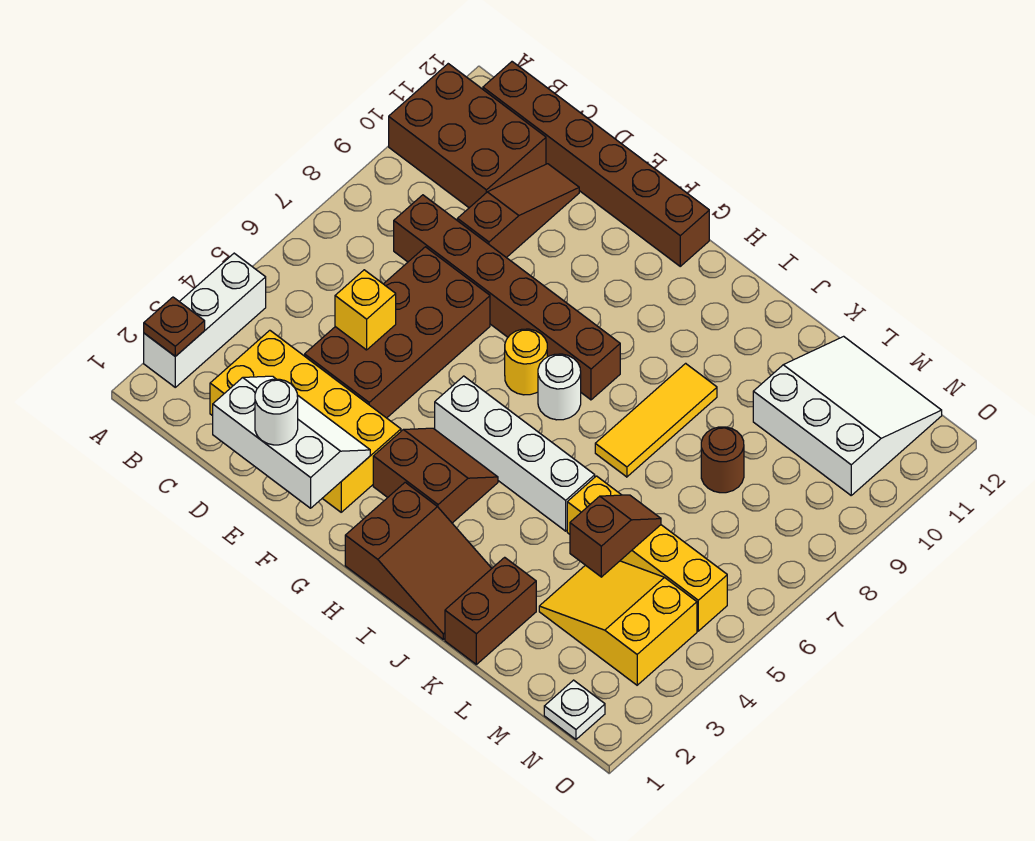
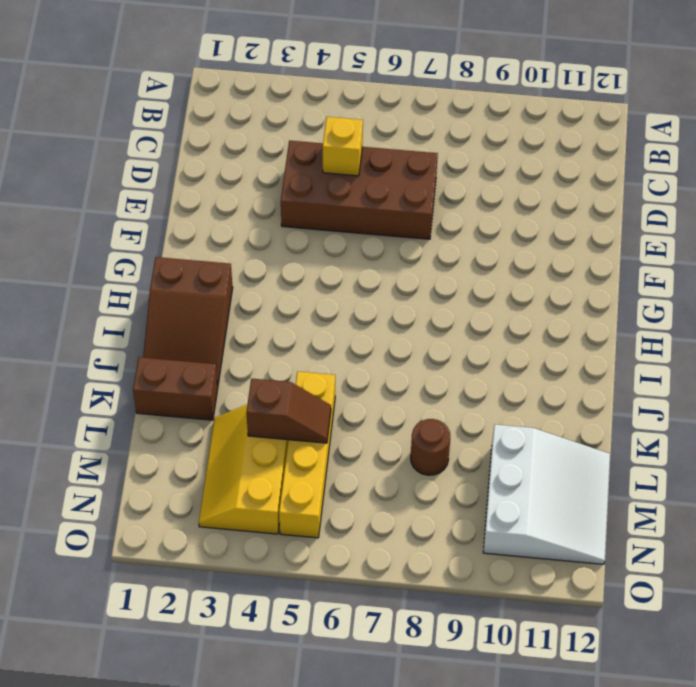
yellow slope L3:N4 level 1 top 4 -> yellow slope L3:N4 level 1 top N
none -> white brick A2:A4 level 1
none -> brown brick A10:C11 level 1
none -> brown brick B12:G12 level 1

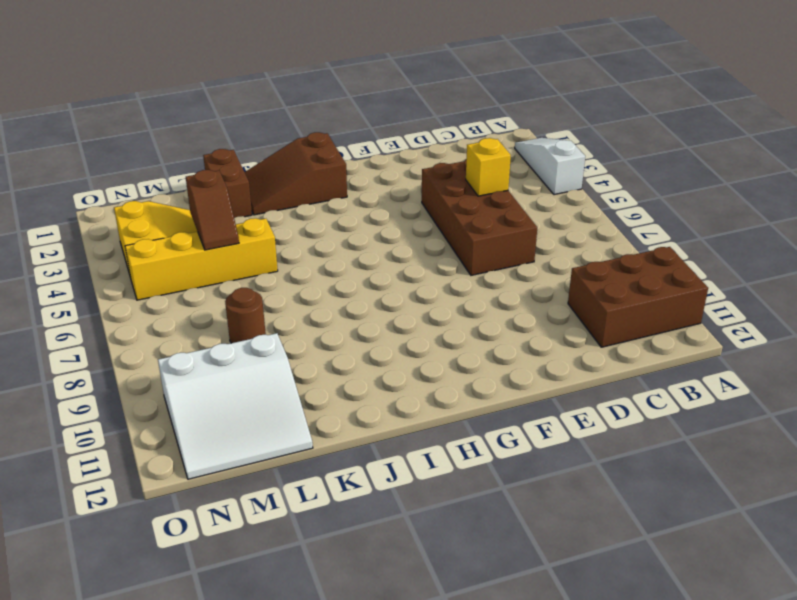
white slope A2:A4 level 1 top 4 -> white brick A2:A4 level 1
none -> brown brick B12:G12 level 1
none -> yellow brick C2:F3 level 1
none -> brown brick C8:H8 level 1

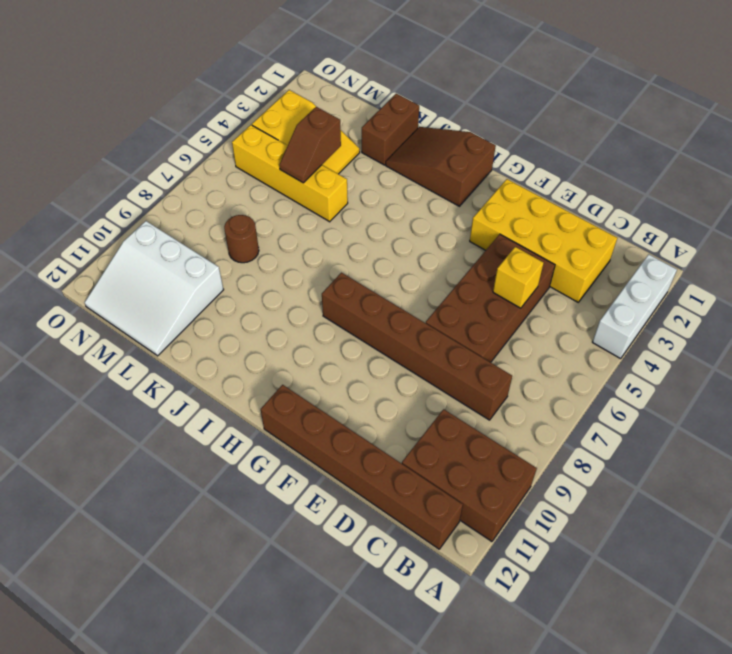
none -> brown slope D9:D11 level 1 top 9
none -> brown slope G3:H4 level 1 top 3
none -> white brick G5:J5 level 1

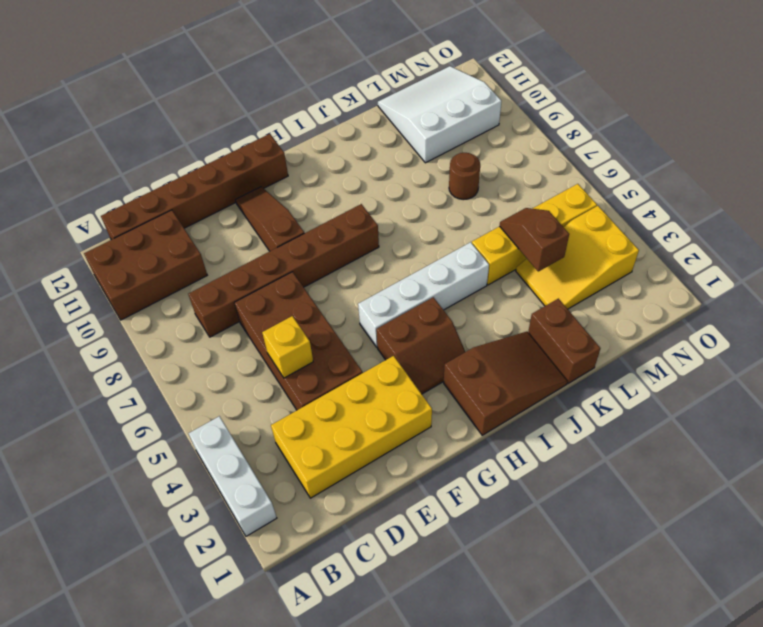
brown slope F9:F11 level 1 top 9 -> brown slope D9:D11 level 1 top 9
brown slope G3:H4 level 1 top 4 -> brown slope G3:H4 level 1 top 3
none -> yellow round brick G7 level 1
none -> white round brick H7 level 1
none -> yellow tile J7:J9 level 1

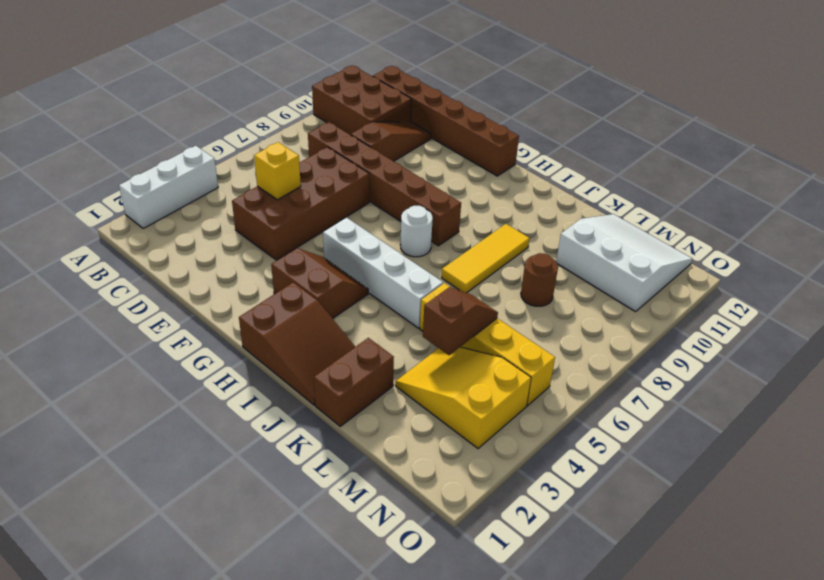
none -> yellow brick C2:F3 level 1
none -> yellow round brick G7 level 1
none -> white plate N1 level 1

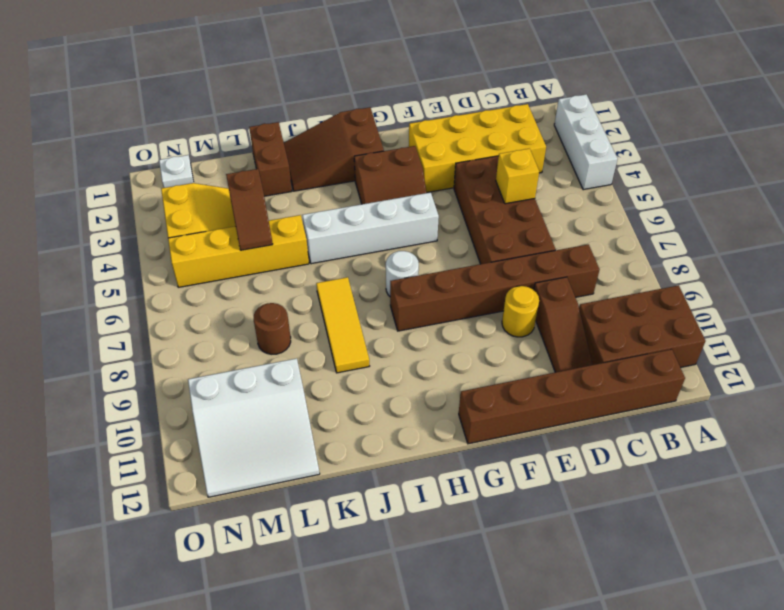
yellow round brick E9 level 1 -> yellow round brick G7 level 1
none -> brown plate A2 level 2
none -> white slope D1:F2 level 2 top 1
none -> white round brick E1 level 3

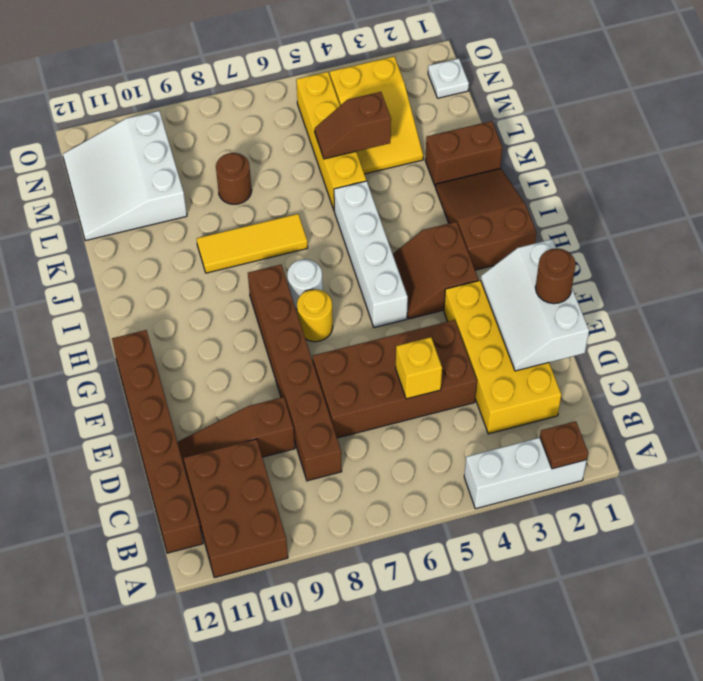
brown round brick E1 level 3 -> white round brick E1 level 3

